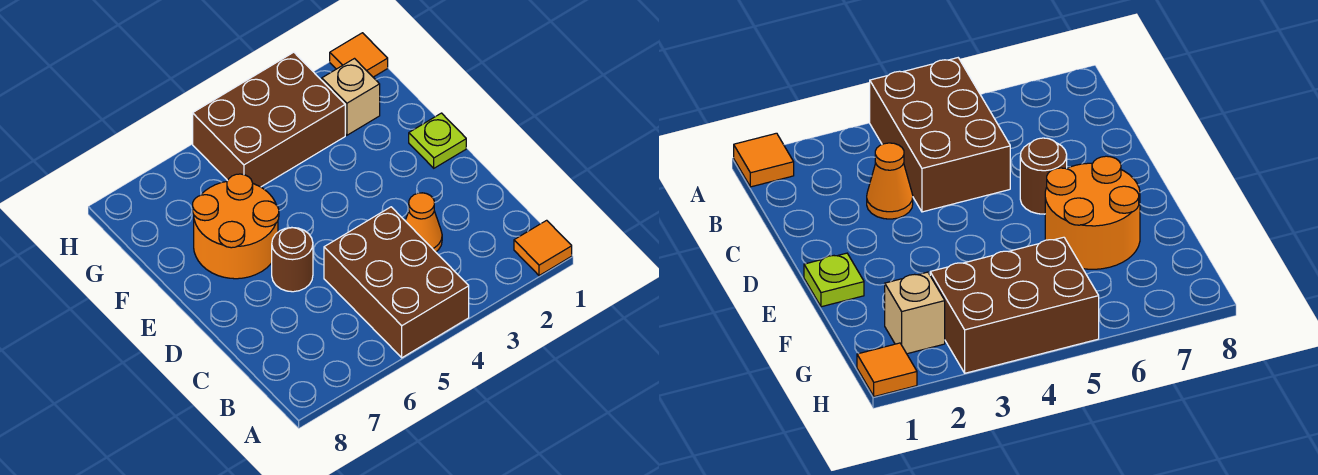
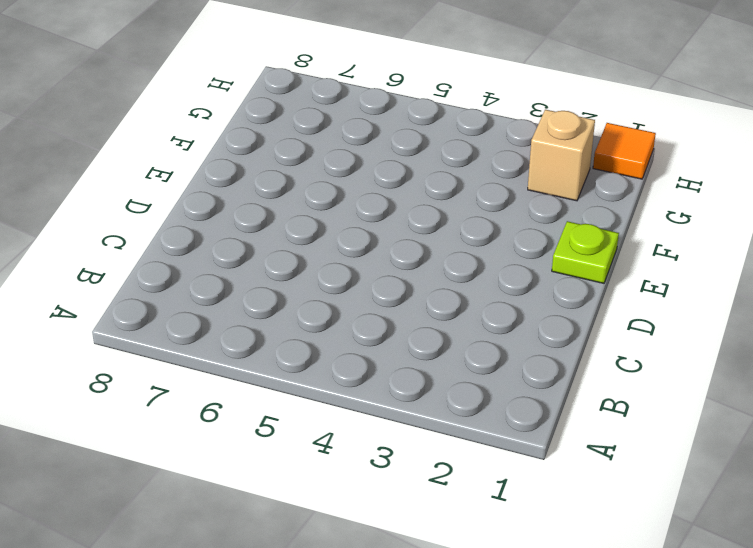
none -> orange tile A1 level 1
none -> brown brick A4:C5 level 1

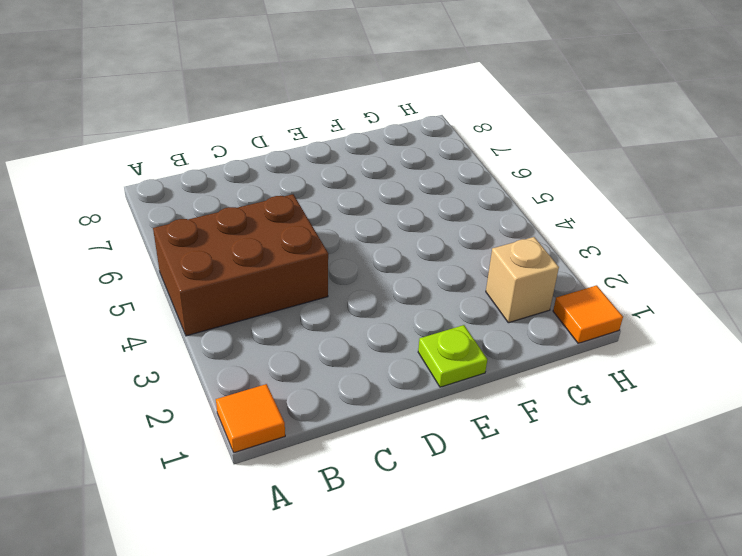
none -> orange cone C3 level 1
none -> brown round brick D6 level 1

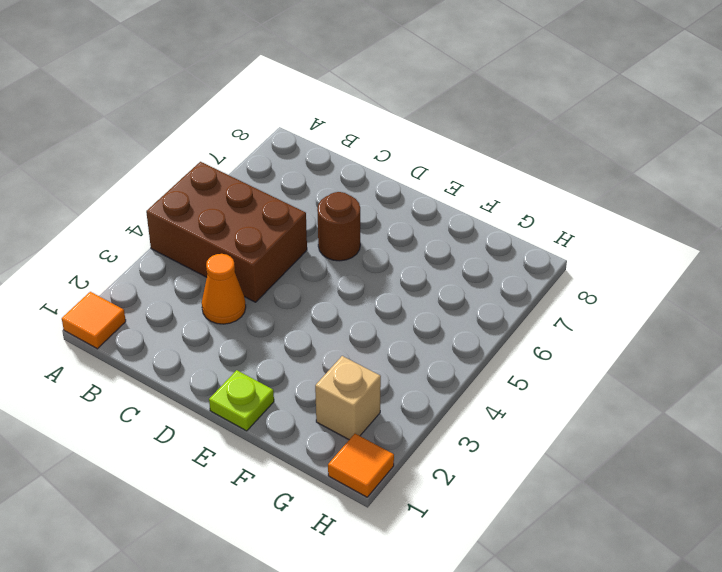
none -> orange round brick E6:F7 level 1
none -> brown brick G3:H5 level 1

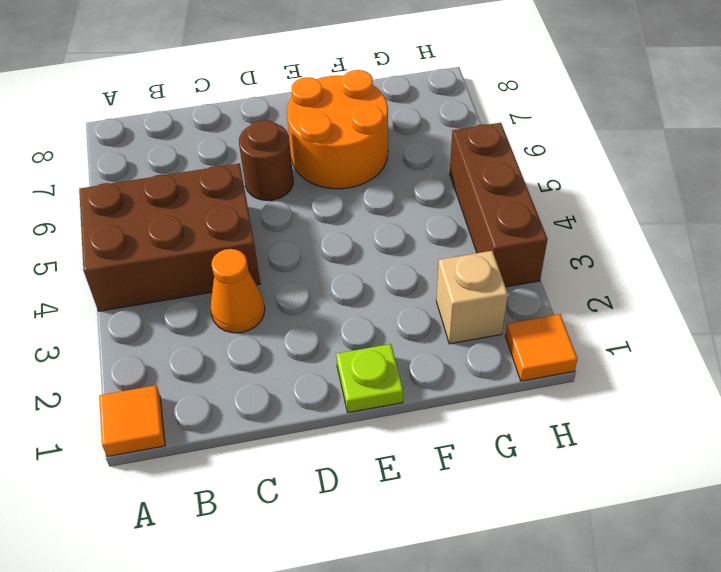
brown brick H3:H5 level 1 -> brown brick G3:H5 level 1

